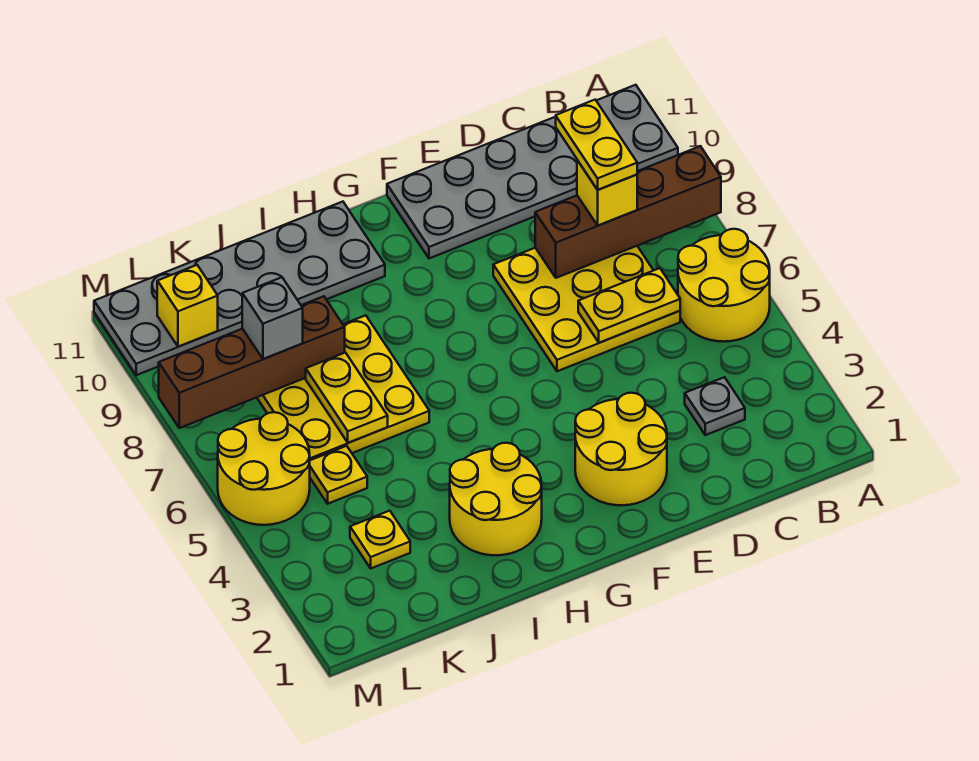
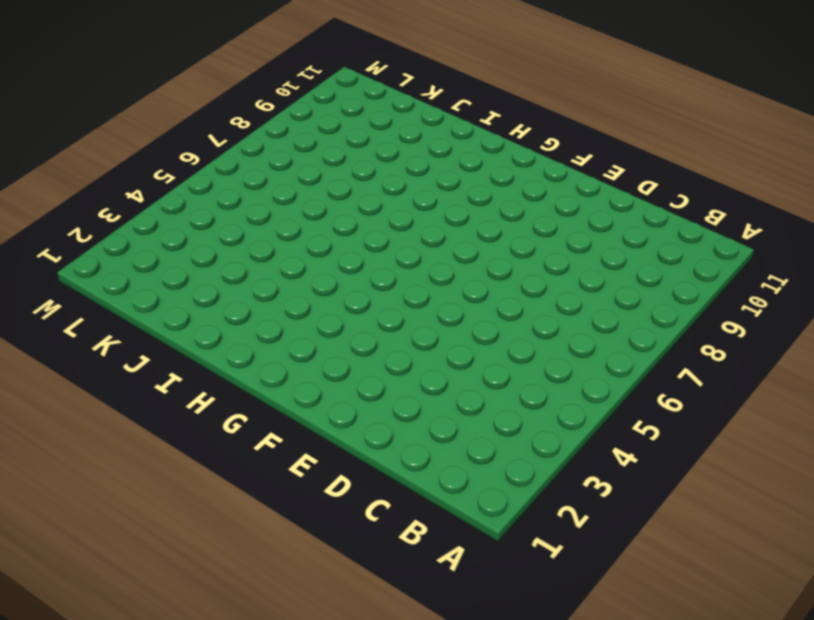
none -> yellow round brick A5:B6 level 1
none -> grey plate A10:F11 level 1
none -> grey plate C3 level 1

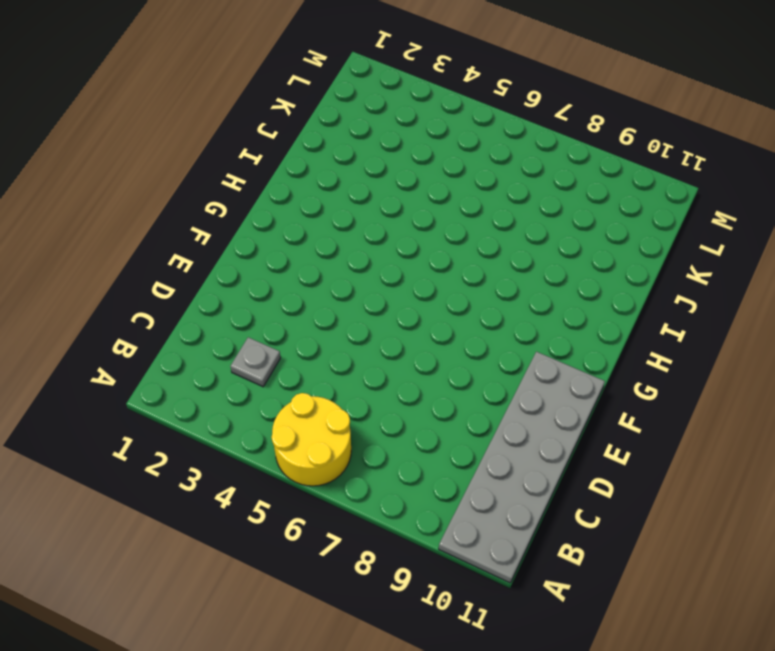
none -> yellow plate C6:E8 level 1
none -> yellow round brick E2:F3 level 1
none -> yellow round brick H2:I3 level 1

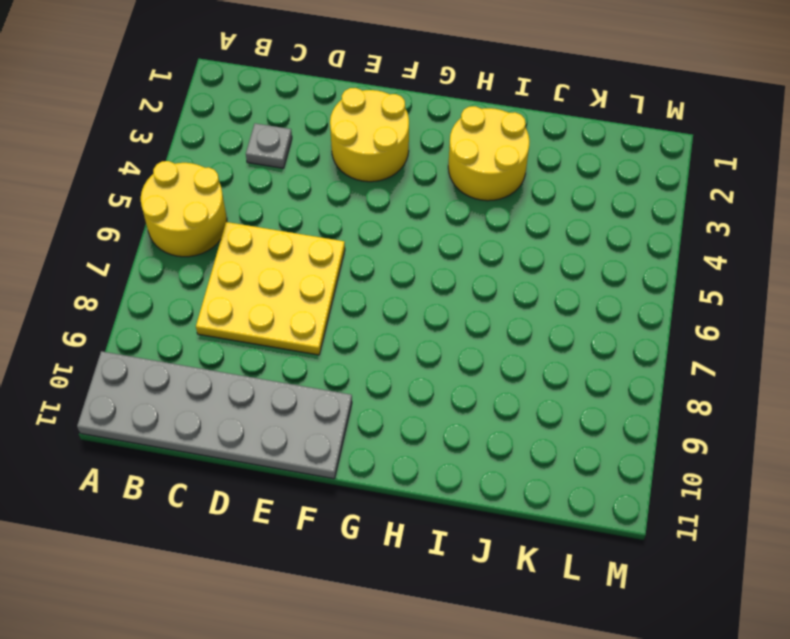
none -> grey plate H10:M11 level 1
none -> yellow plate I6:K8 level 1
none -> yellow plate K3 level 1

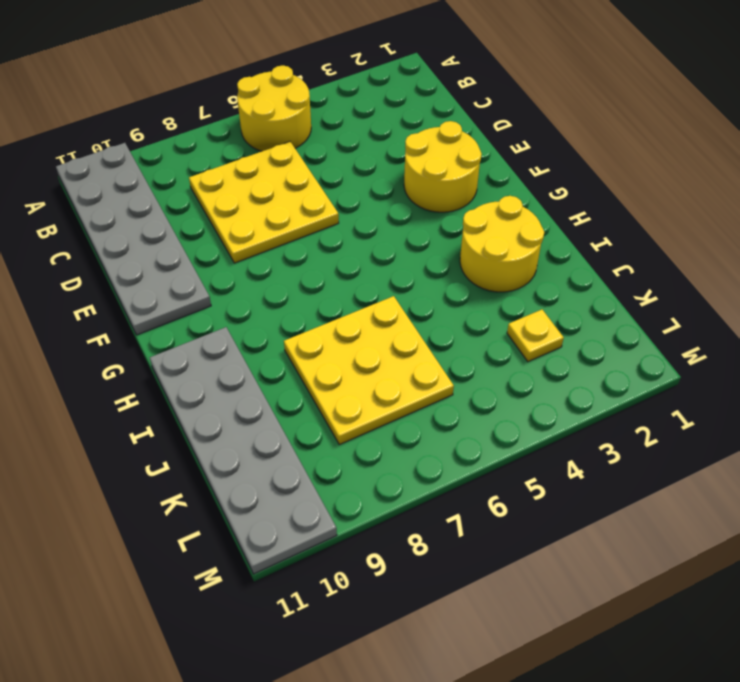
none -> grey plate C3 level 1
none -> yellow plate K5 level 1
none -> yellow round brick L5:M6 level 1

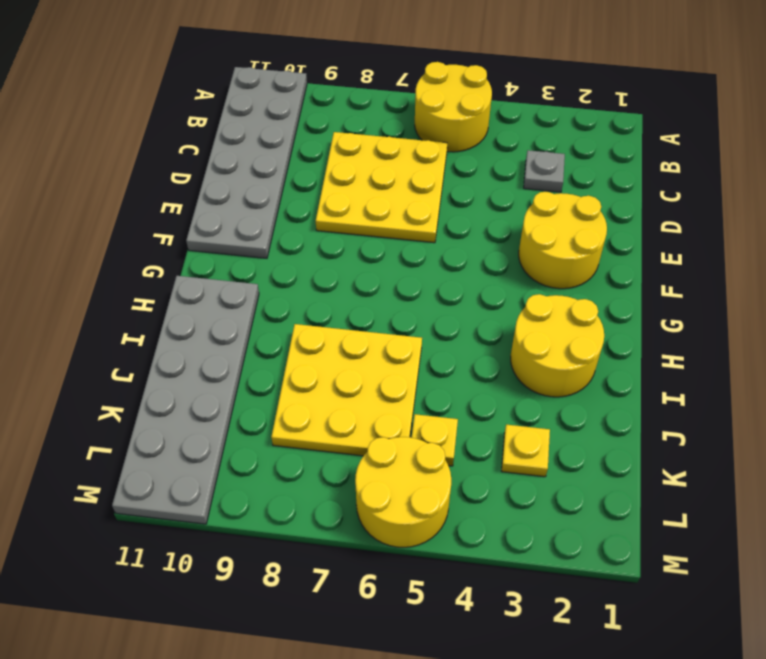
none -> brown brick A8:D8 level 2
none -> yellow plate C6:D6 level 2
none -> yellow plate J6:J7 level 2

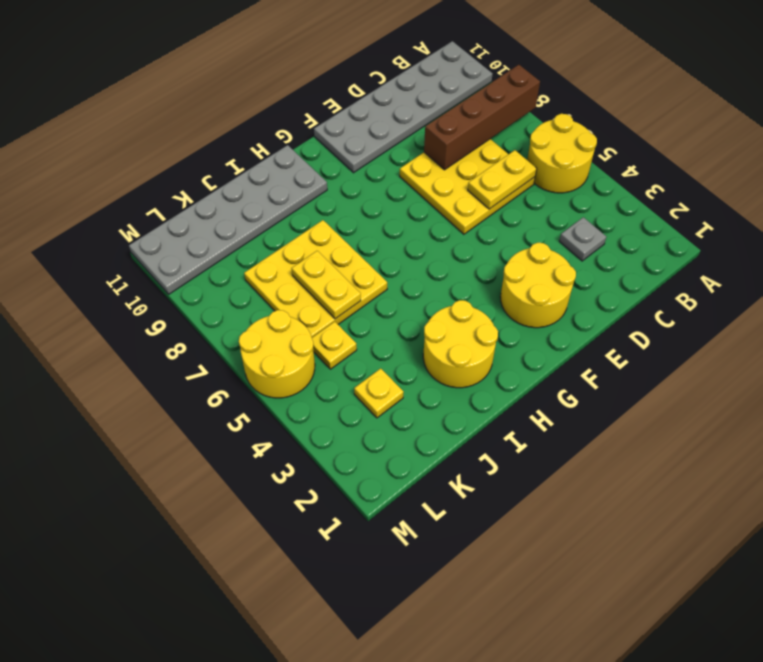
none -> brown brick J8:M8 level 2
none -> yellow brick L10 level 2
none -> yellow brick C8 level 3

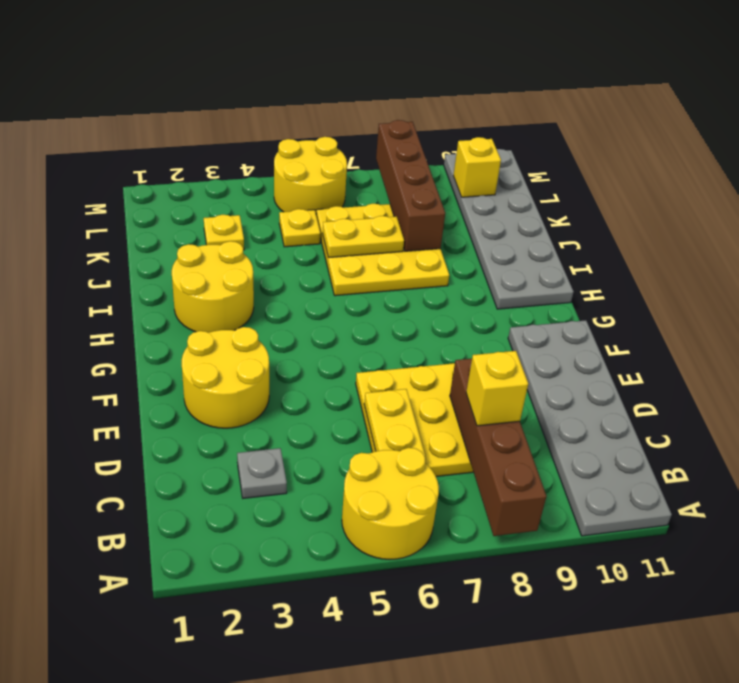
none -> grey brick K8 level 3
none -> yellow plate C8:C9 level 4

